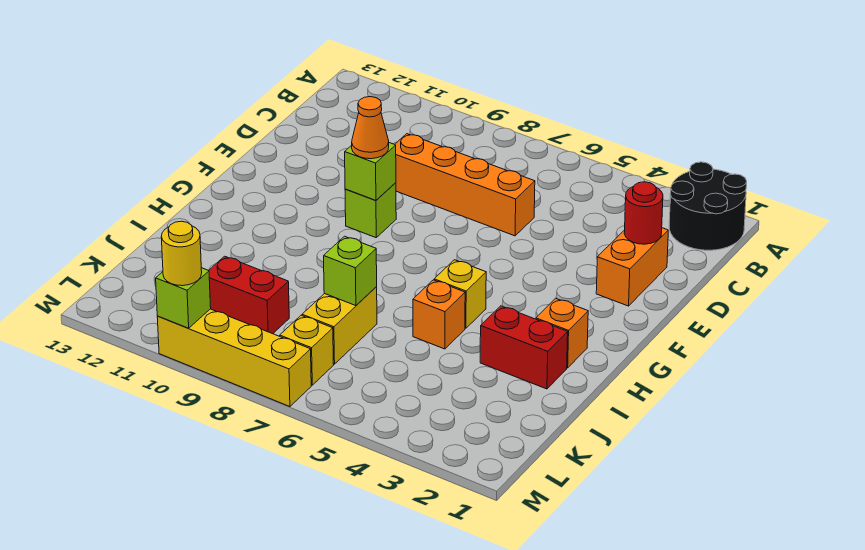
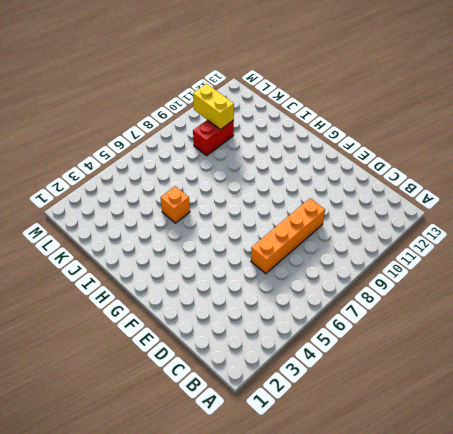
yellow brick K10:L10 level 2 -> yellow brick J7:K7 level 1
none -> black round brick A1:B2 level 1
none -> orange brick D2:E2 level 1
none -> lime brick F9 level 1

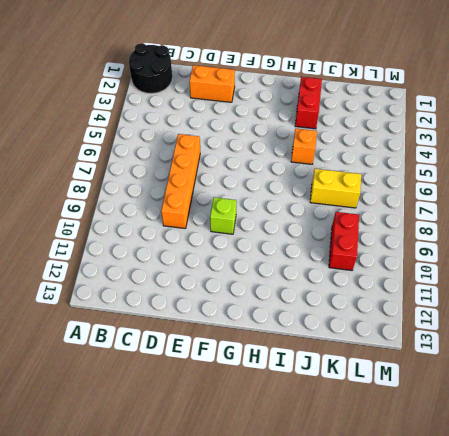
none -> orange brick H2 level 1
none -> yellow brick H5 level 1
none -> yellow brick L7 level 1

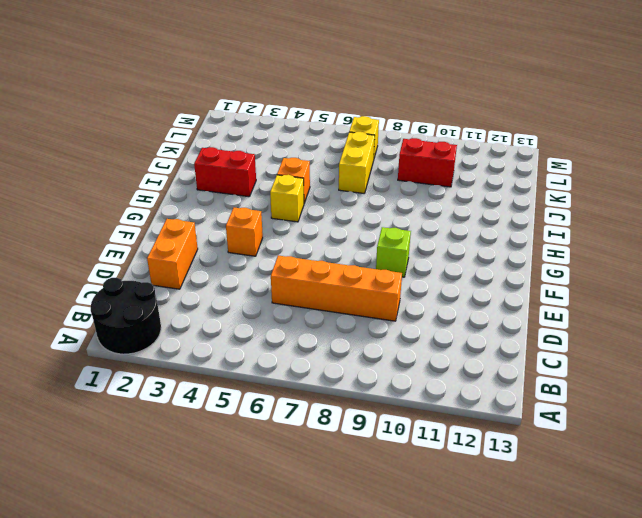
orange brick F4 level 1 -> orange brick H2 level 1
none -> yellow brick M7:M10 level 1
none -> red round brick D2 level 2
none -> lime brick F9 level 2

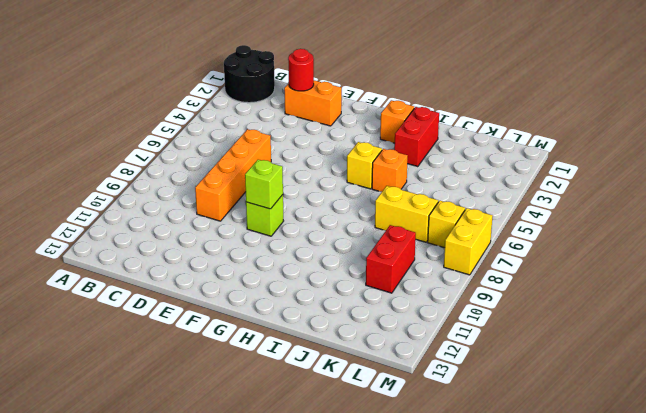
yellow brick M7:M8 level 1 -> yellow brick M7:M10 level 1
none -> lime brick J7 level 2
none -> lime brick M10 level 2
none -> orange cone F9 level 3

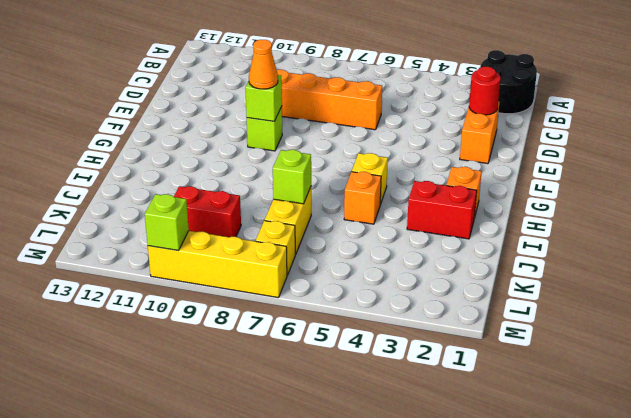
none -> yellow round brick M10 level 3

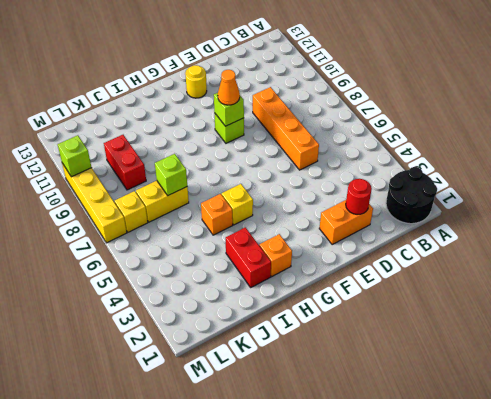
yellow round brick F12 level 1 -> yellow round brick M10 level 3

